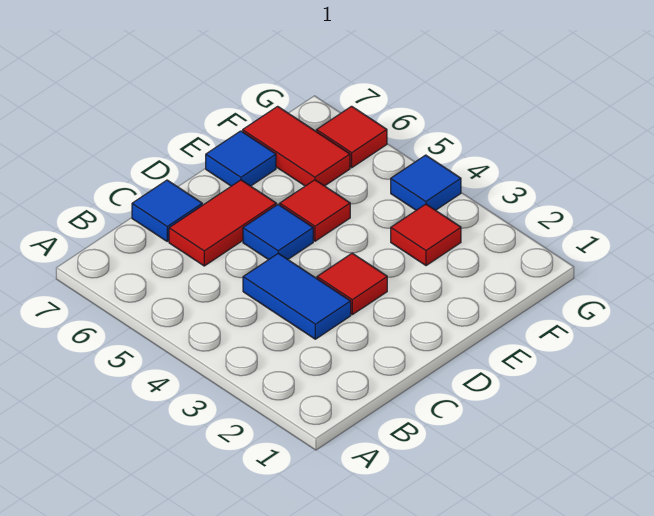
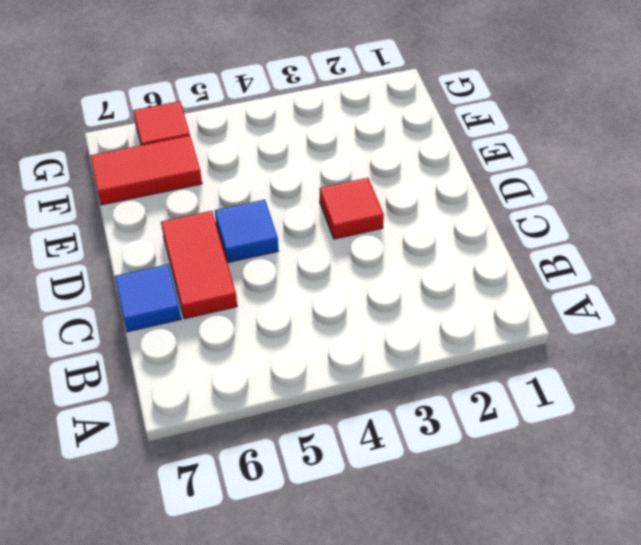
none -> blue tile C3:C4 level 1
none -> red tile E5 level 1

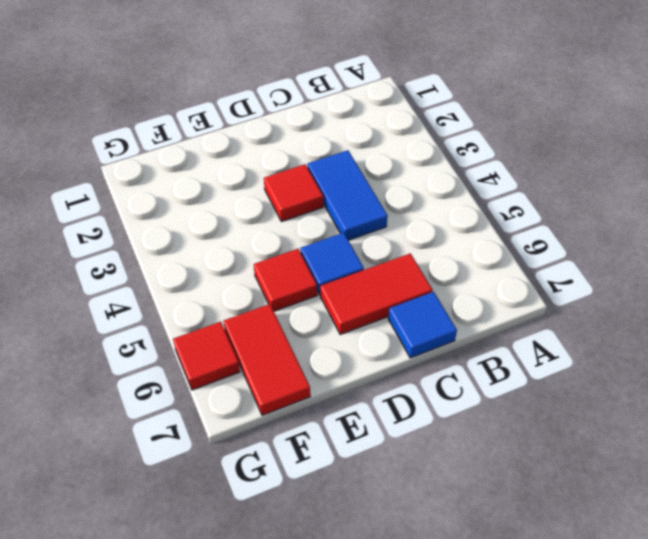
none -> blue tile E7 level 1
none -> red tile F3 level 1

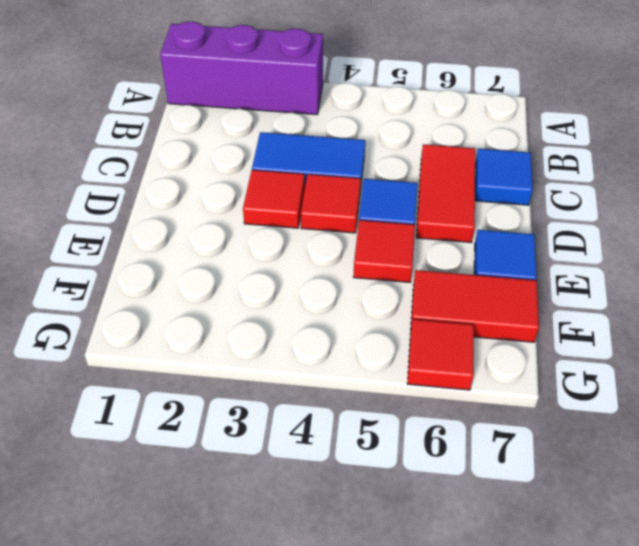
purple brick A1:A3 level 1 -> none
red tile D4 level 1 -> red tile F3 level 1
none -> blue tile G4 level 1

